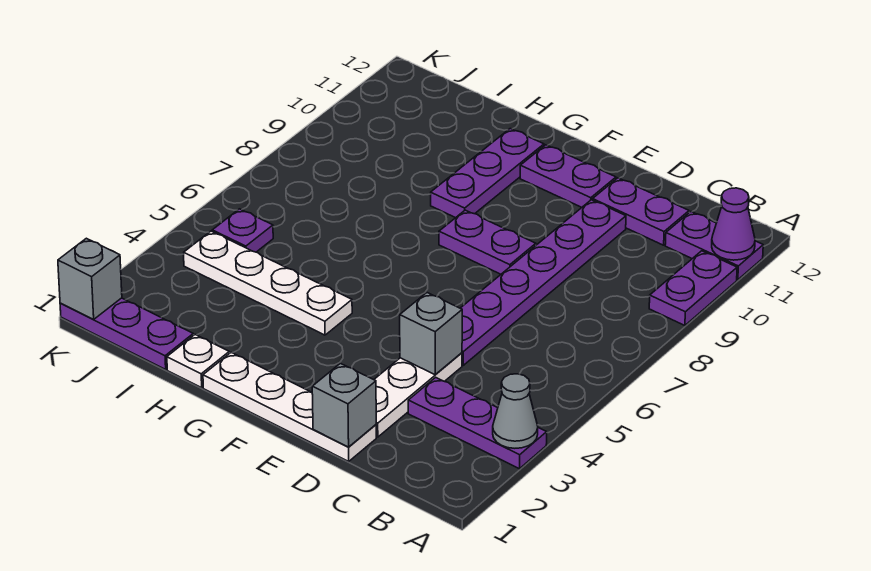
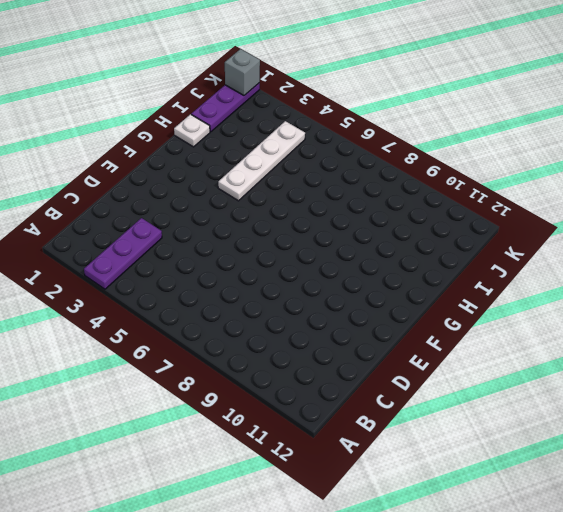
none -> purple plate A9:A10 level 1
none -> purple plate A11:B11 level 1
none -> purple plate C11:D11 level 1

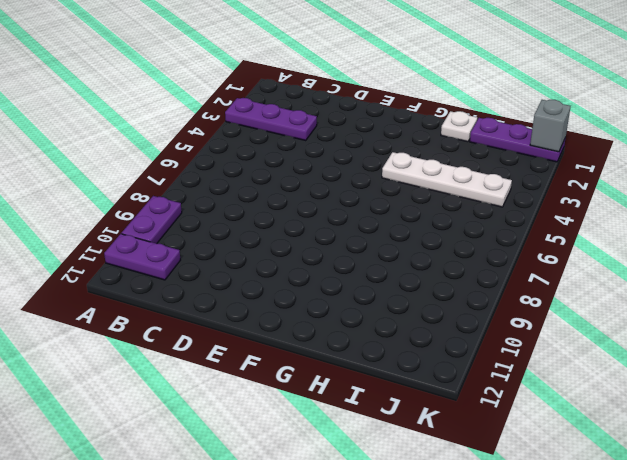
none -> purple plate C11:D11 level 1
none -> white plate D1:G1 level 1
none -> white plate D2:D4 level 1

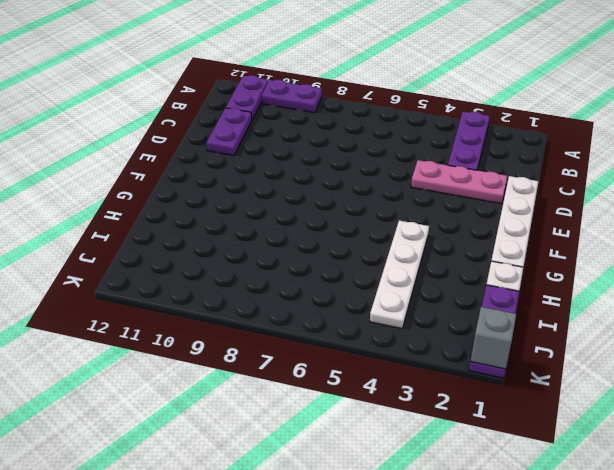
pink plate D2:D4 level 1 -> white plate D2:D4 level 1
none -> purple plate D5:D10 level 1
none -> purple plate E8:F8 level 1
none -> purple plate E11:F11 level 1

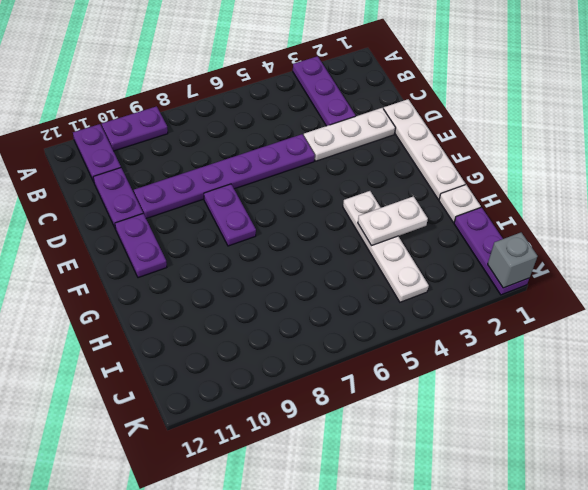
white plate H3:H4 level 2 -> none
none -> purple plate G9:G11 level 1
none -> purple plate J5 level 1
none -> grey cone A3 level 2

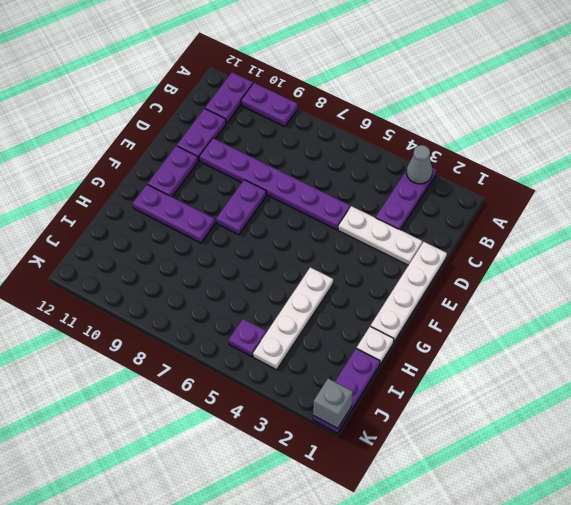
none -> purple cone A11 level 2
none -> grey brick D1 level 2
none -> grey brick D4 level 2

